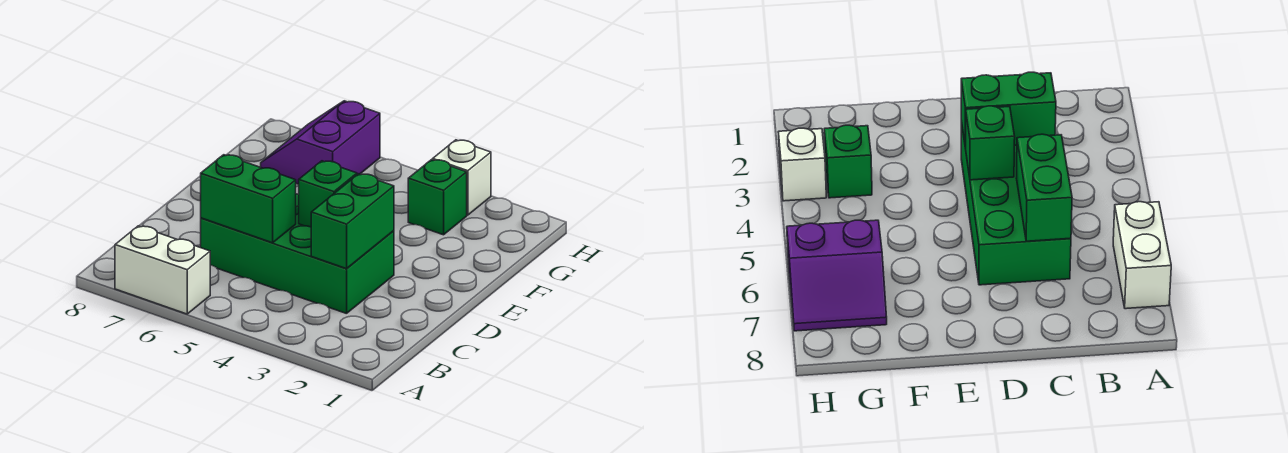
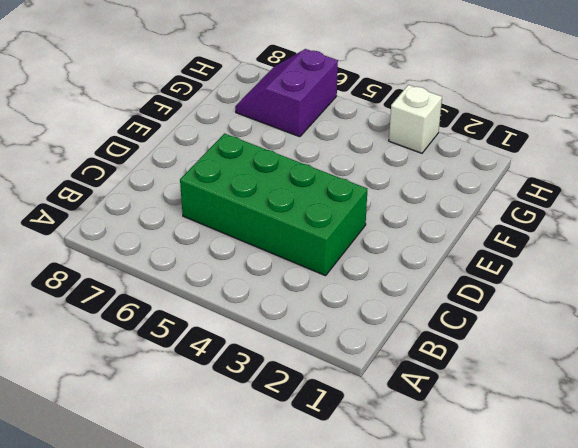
none -> white brick A6:A7 level 1
none -> green brick G3 level 1

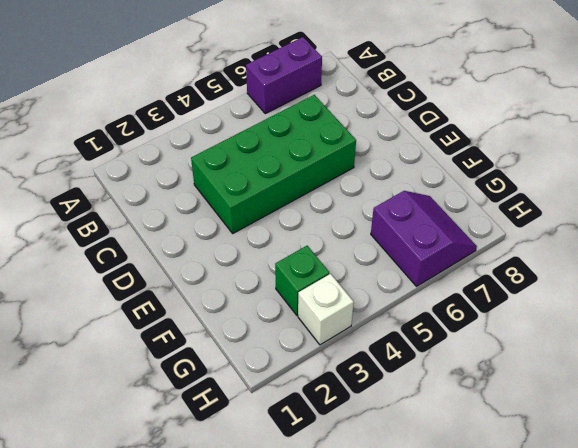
purple brick A6:A7 level 1 -> white brick A6:A7 level 1
none -> green brick C3:D3 level 2
none -> green brick C5:C6 level 2

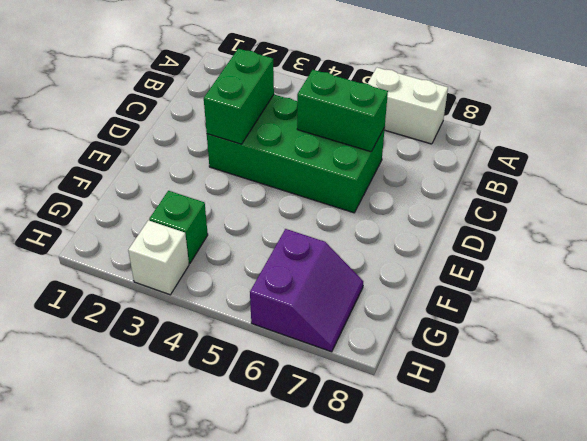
none -> green brick D4 level 2

